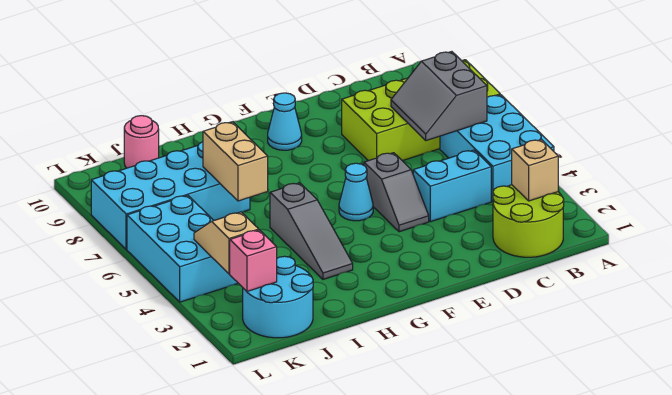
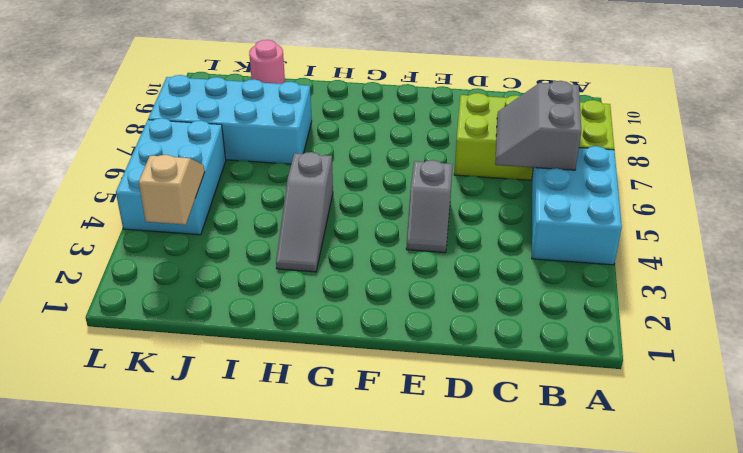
none -> lime round brick B1:C2 level 1
none -> cyan brick C4:D4 level 1
none -> cyan cone F5 level 1

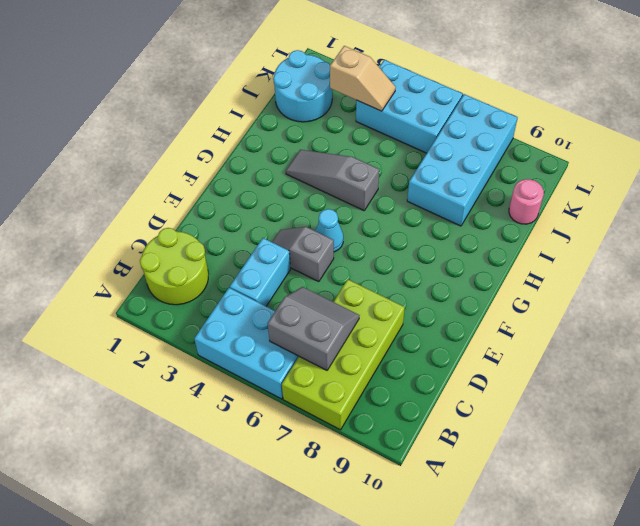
none -> cyan cone F9 level 1
none -> tan brick B2 level 2
none -> tan brick I6:I7 level 2

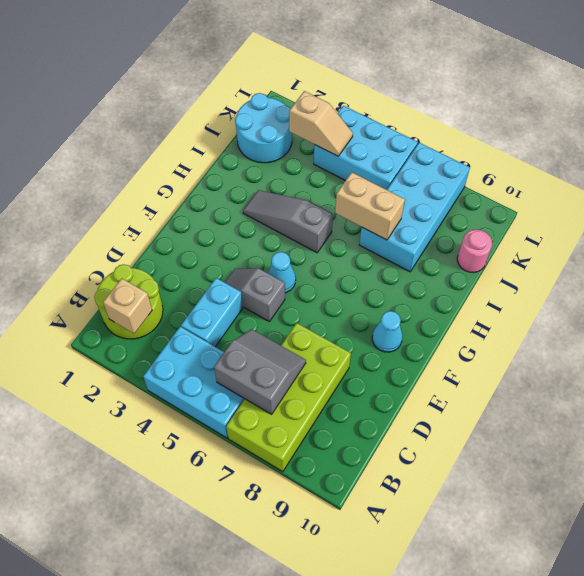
none -> pink brick K2 level 2

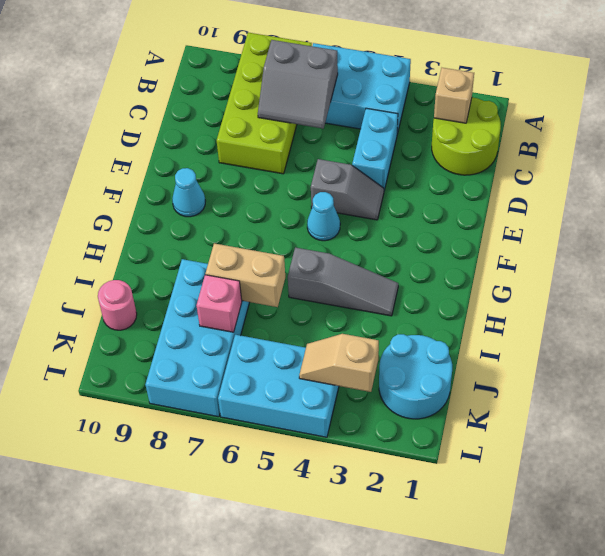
pink brick J7 level 2 -> pink brick K2 level 2

